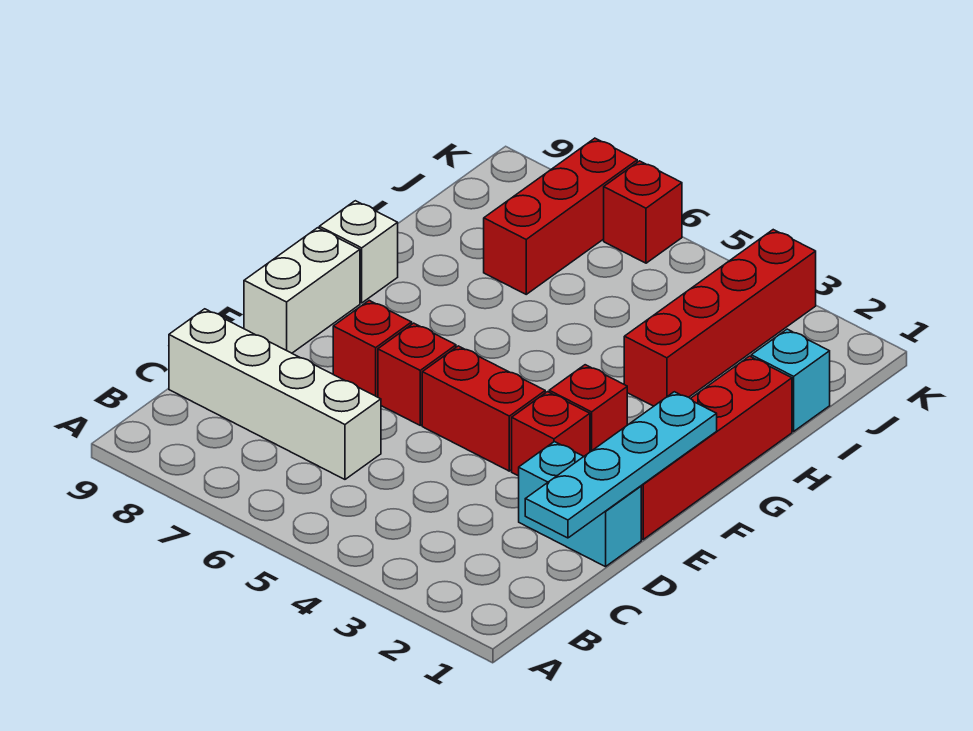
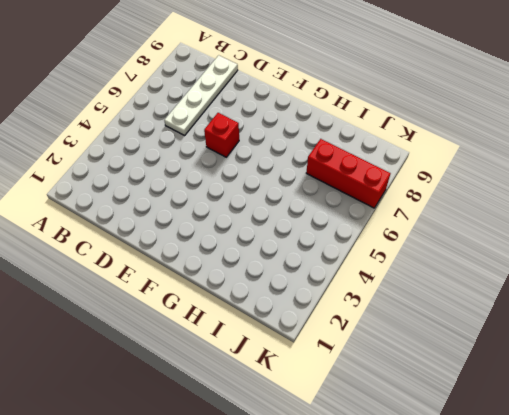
white plate C6:C9 level 1 -> white brick C6:C9 level 1
none -> cyan brick D1:D2 level 1
none -> red brick E1:H1 level 1
none -> red brick E3 level 1

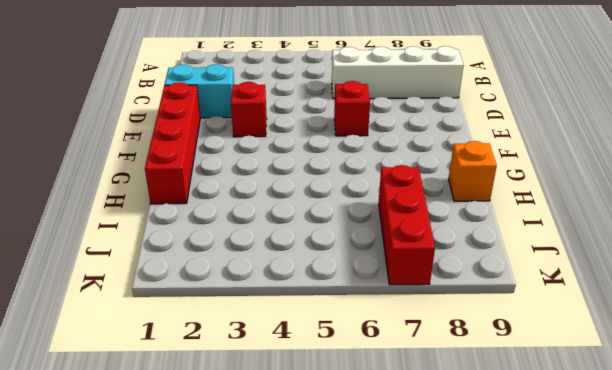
orange brick H9 level 1 -> none
none -> red brick E4:E5 level 1
none -> red brick E7 level 1
none -> white brick E9:F9 level 1

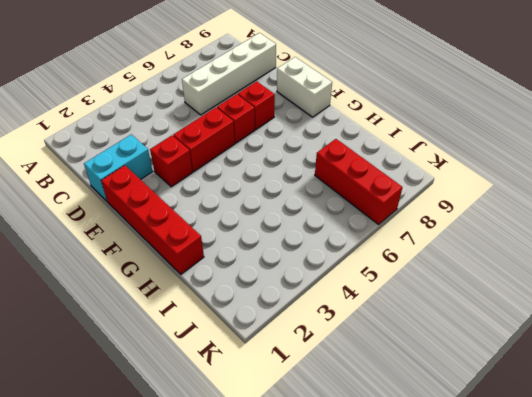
none -> red brick F3 level 1
none -> white brick G9 level 1
none -> red brick H3:K3 level 1

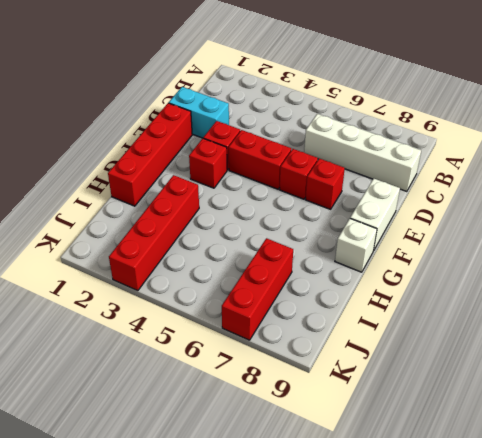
none -> cyan brick I1 level 1
none -> red brick K6 level 1
none -> cyan plate C1:F1 level 2

